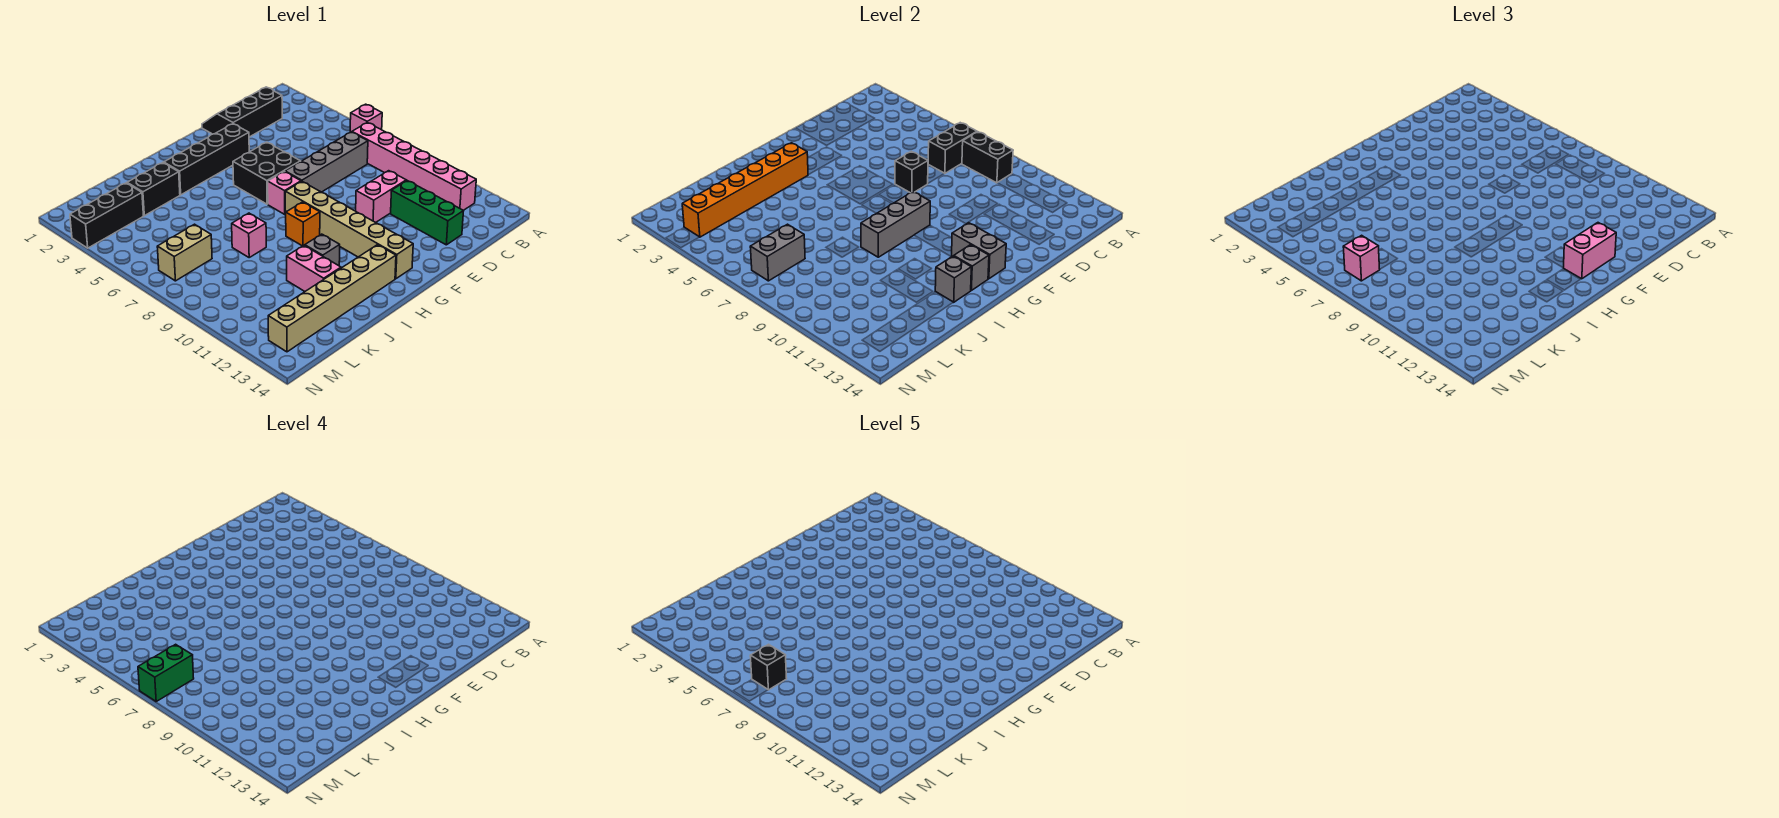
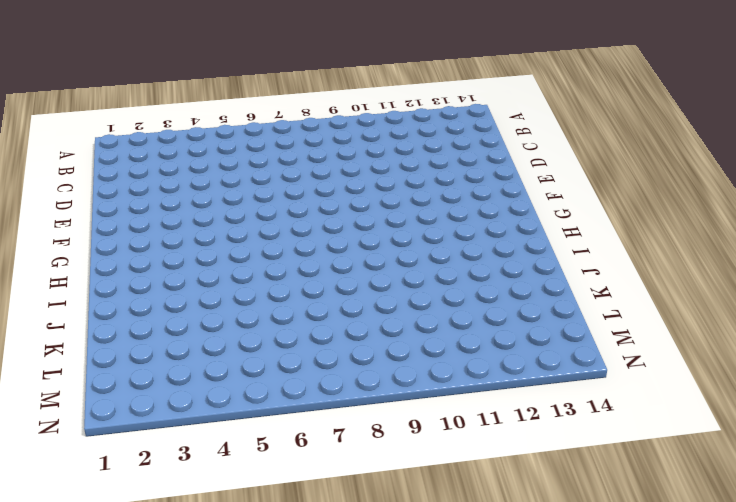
none -> pink brick A6 level 1
none -> pink brick B7:B12 level 1
none -> black slope C1:E2 level 1 top 2
none -> grey brick C7:F7 level 1

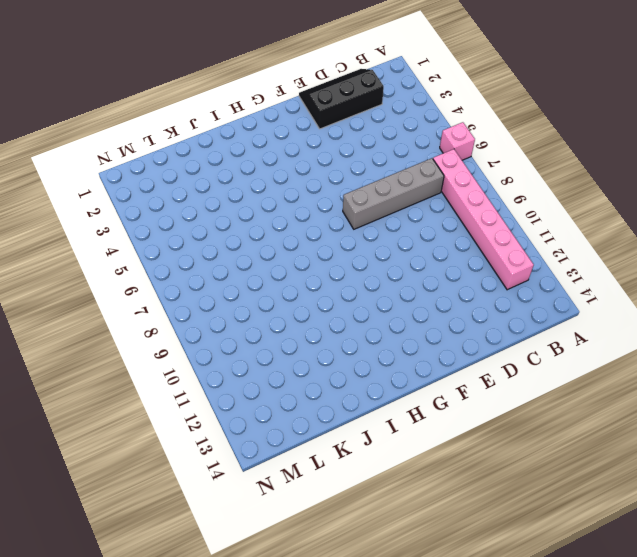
none -> pink brick D10:E10 level 1
none -> green brick D11:D13 level 1
none -> black brick F3:I3 level 1
none -> black brick F5:G6 level 1

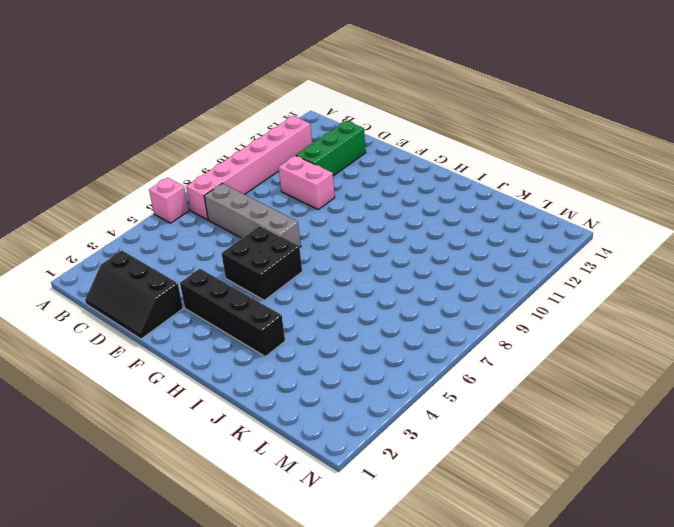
none -> pink brick G7 level 1
none -> tan brick G8:G13 level 1
none -> orange brick H9 level 1
none -> tan brick H13:M13 level 1

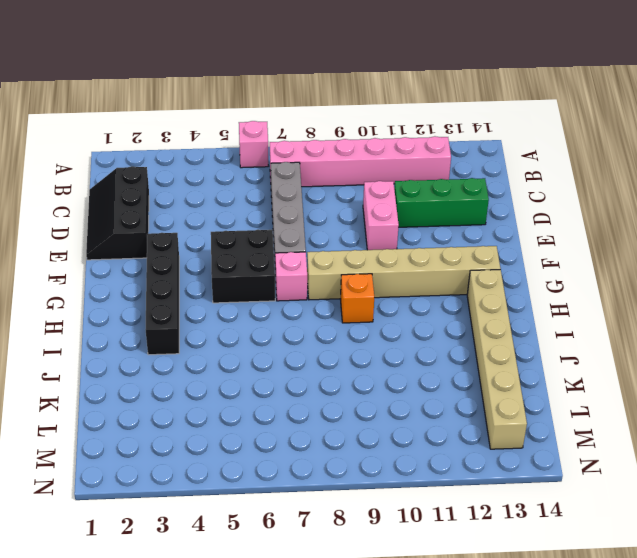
none -> grey brick I11 level 1
none -> black brick J3:K3 level 1
none -> pink brick J8 level 1
none -> pink brick J11:J12 level 1

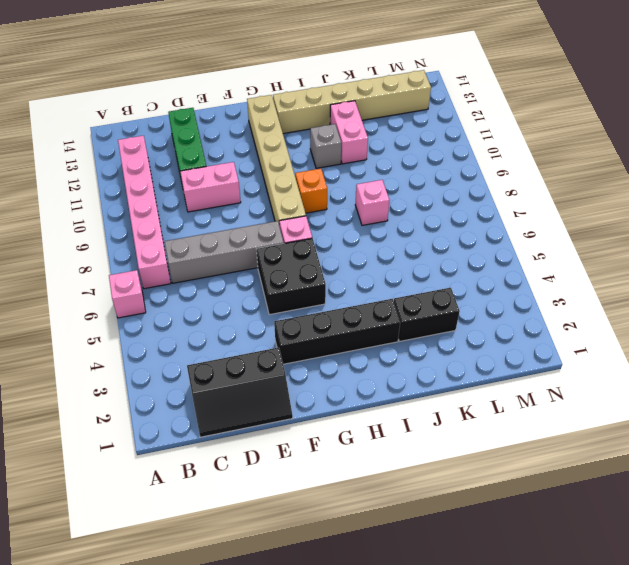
none -> black brick L3:N3 level 1
none -> tan brick L7:M7 level 1
none -> black brick B7:C7 level 2
none -> black brick B8:B9 level 2

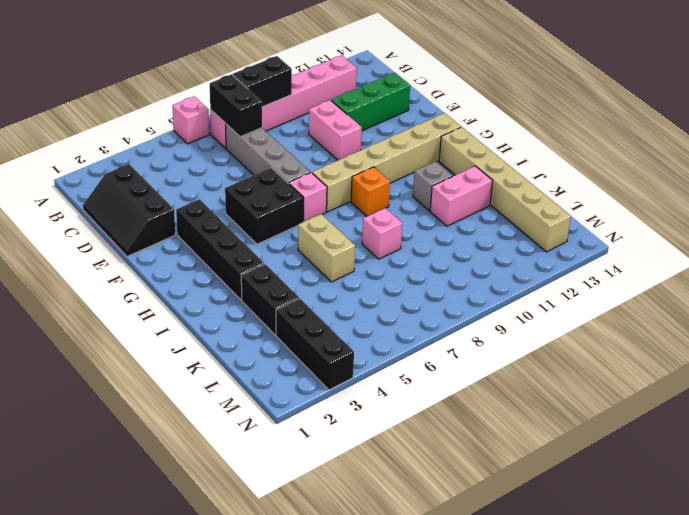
tan brick I6:J6 level 1 -> tan brick L7:M7 level 1
none -> black brick E7 level 2
none -> grey brick G9:I9 level 2
none -> grey brick G12:G13 level 2
none -> orange brick H3:M3 level 2

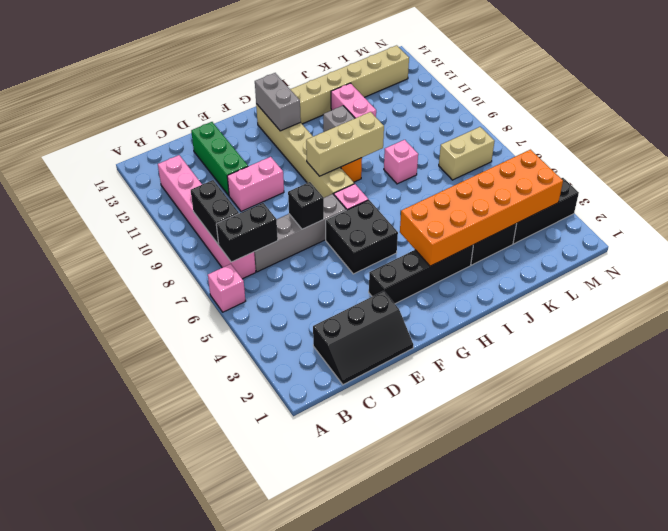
tan brick G9:I9 level 2 -> grey brick G9:I9 level 2
orange brick H3:M4 level 2 -> orange brick H3:M3 level 2
none -> grey brick H13 level 2
none -> grey brick I13 level 2
none -> grey brick L7:M7 level 2
none -> pink brick F13:G13 level 3

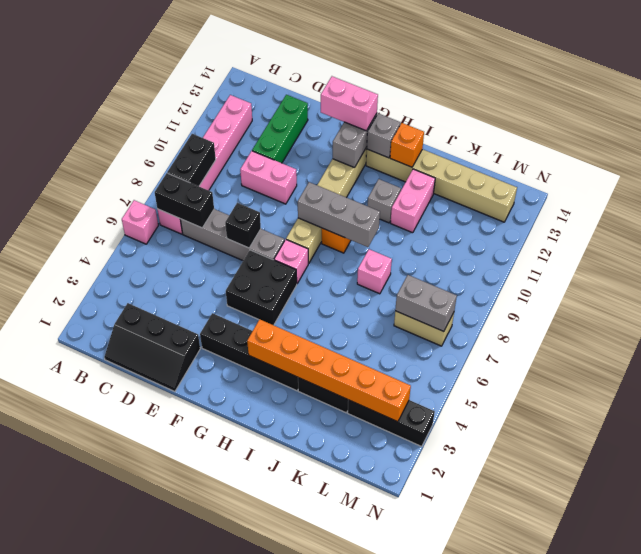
orange brick I13 level 2 -> grey brick I13 level 2
none -> pink brick M7 level 3
none -> green brick M7:N7 level 4
none -> black brick M7 level 5

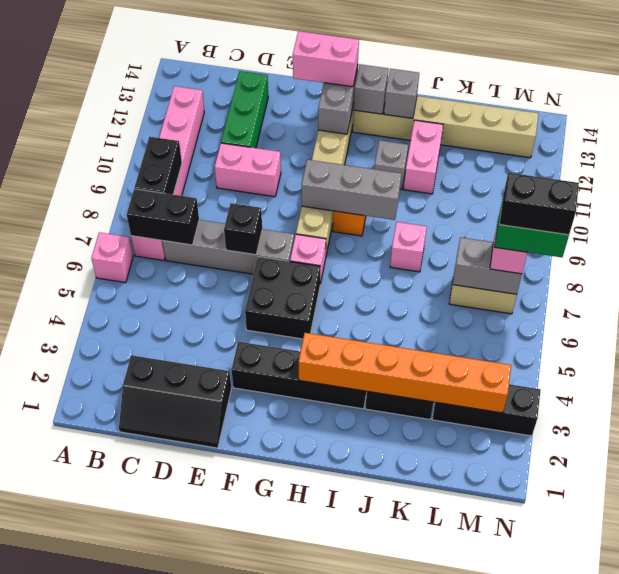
black brick M7:N7 level 5 -> black brick M7 level 5

